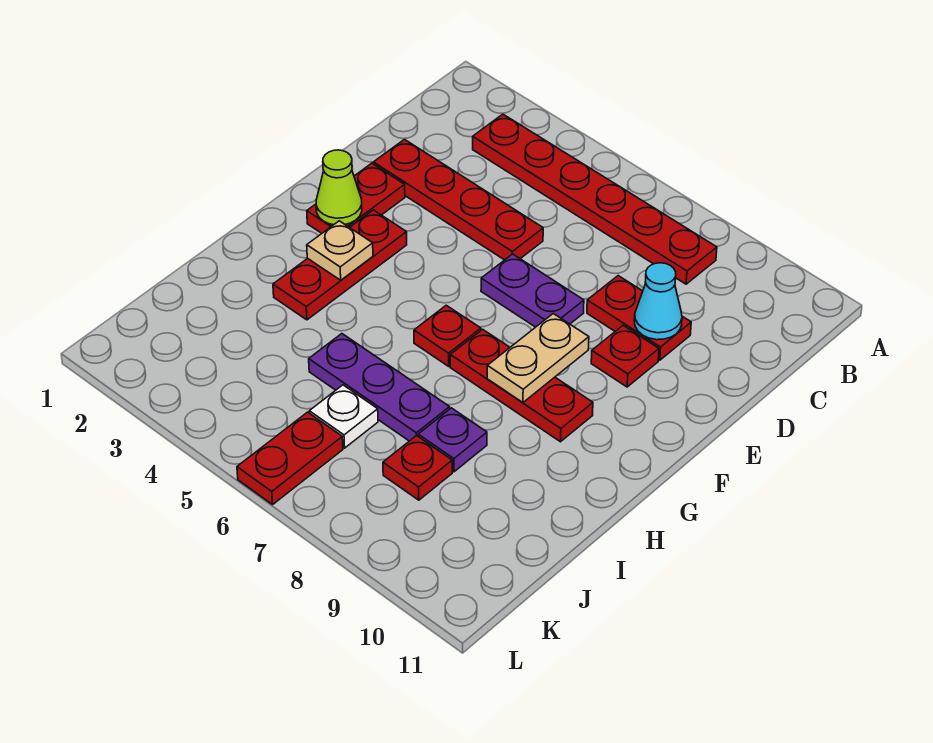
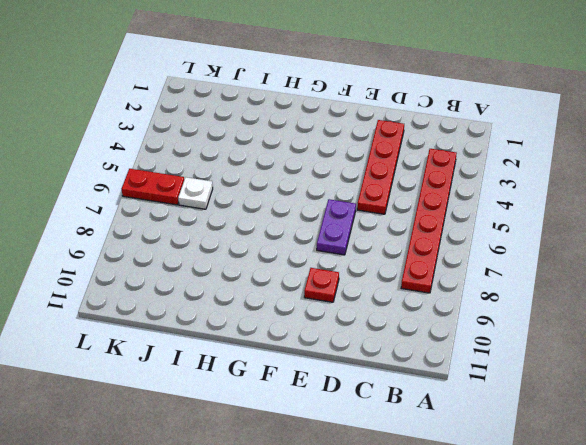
none -> red plate D8:D9 level 1
none -> red plate E2:F2 level 1
none -> red plate F3:H3 level 1

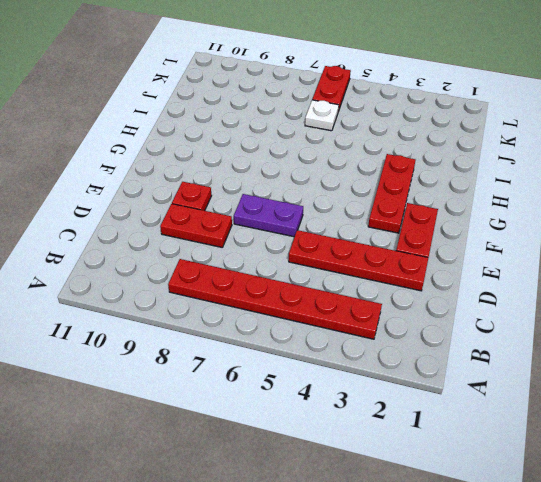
none -> red plate G6 level 1
none -> red plate G7:G9 level 1
none -> purple plate I5:I7 level 1

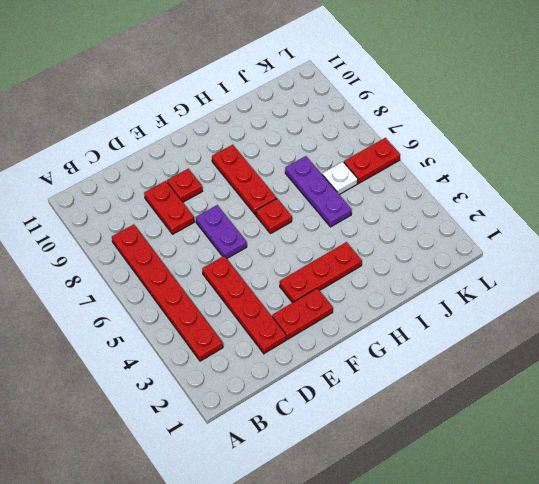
none -> purple plate I8 level 1
none -> red plate J8 level 1
none -> cyan cone D9 level 2

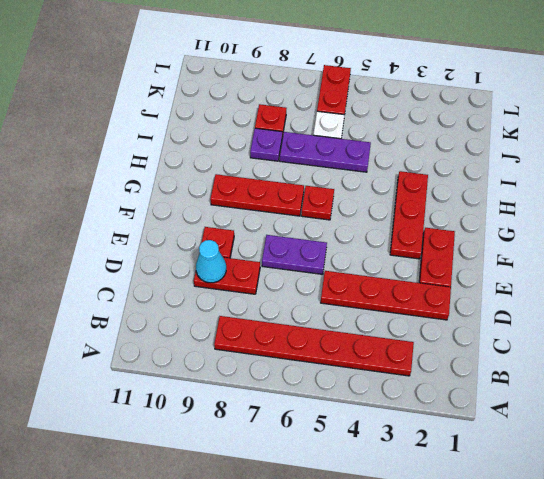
none -> lime cone F2 level 2
none -> tan plate F8:G8 level 2
none -> tan plate G3 level 2

